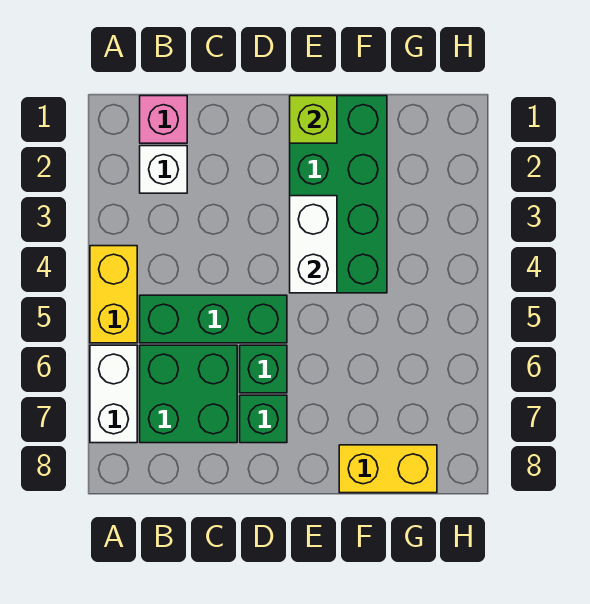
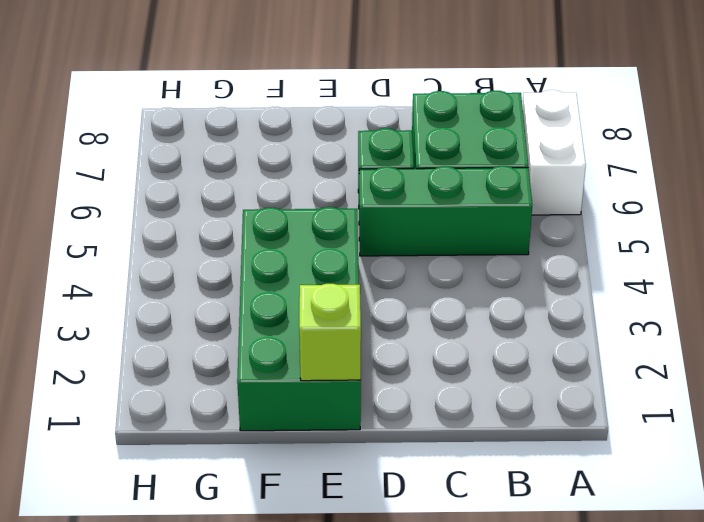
none -> yellow brick A4:A5 level 1
none -> pink brick B1 level 1
none -> white brick B2 level 1

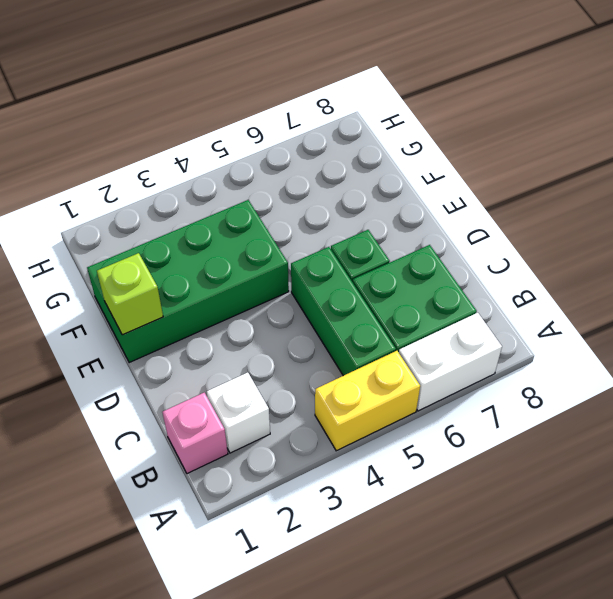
none -> green brick D7 level 1
none -> yellow brick F8:G8 level 1
none -> white brick E3:E4 level 2

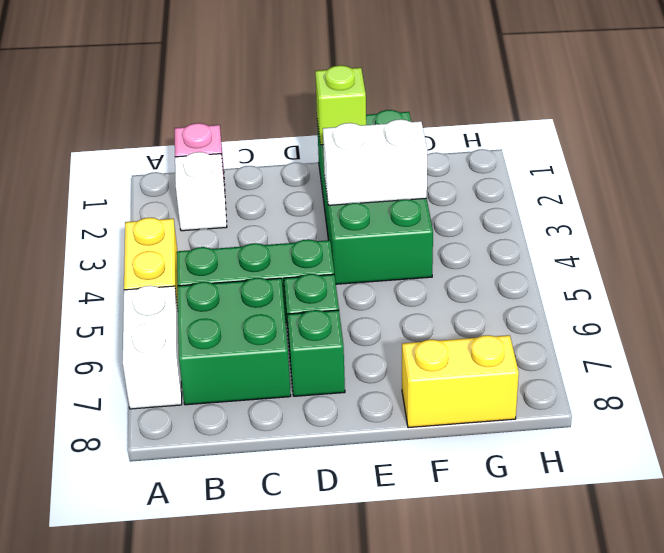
white brick E3:F3 level 2 -> white brick E3:E4 level 2

